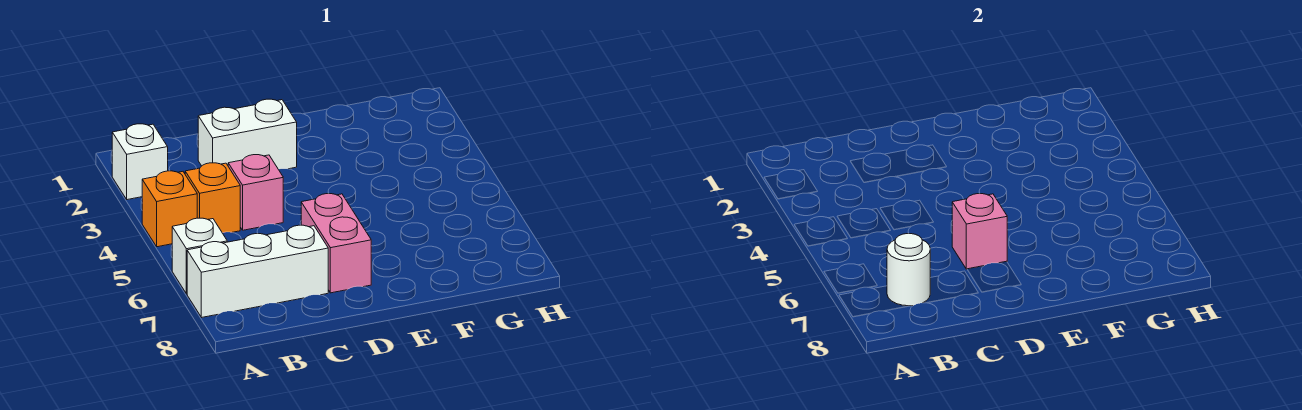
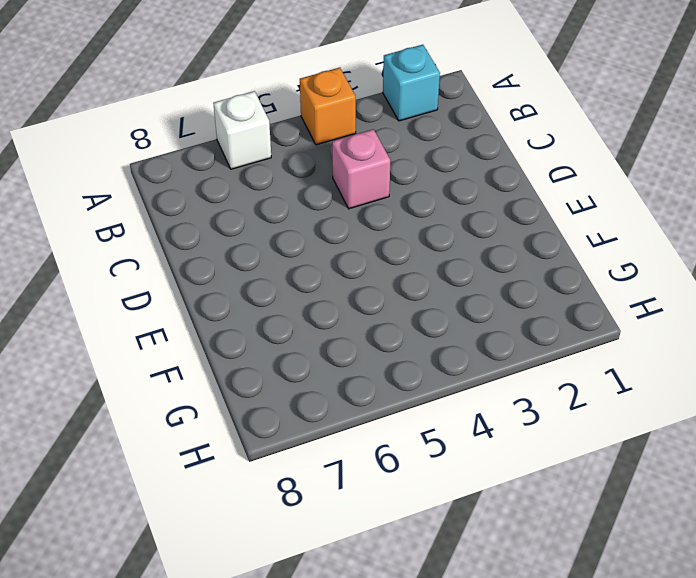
cyan brick A2 level 1 -> white brick A2 level 1
none -> white brick A7:C7 level 1
none -> orange brick B4 level 1

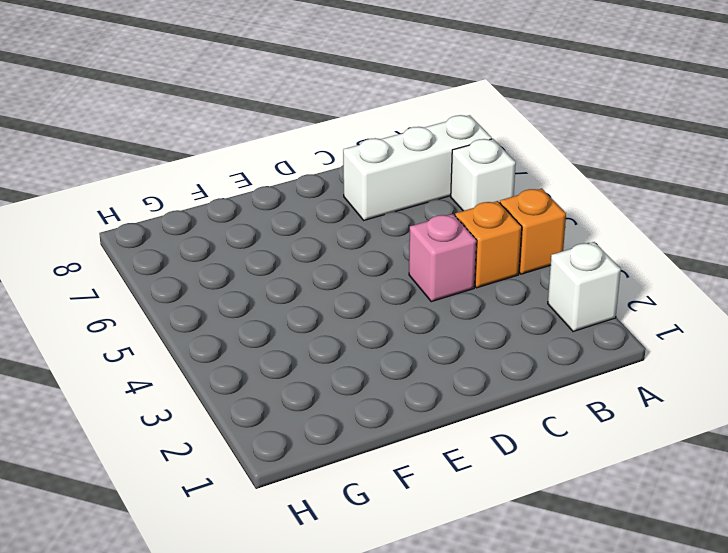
none -> white brick C2:D2 level 1
none -> pink brick D6:D7 level 1

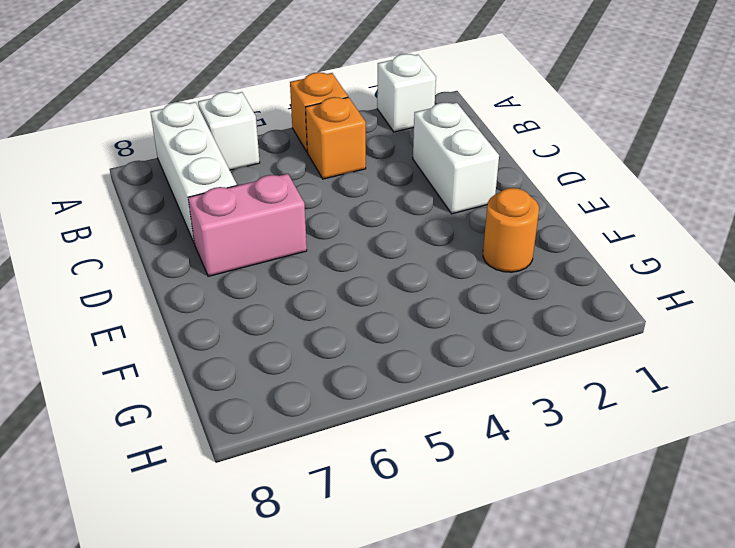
orange round brick F2 level 1 -> none
none -> pink brick C4 level 1
none -> white round brick B7 level 2

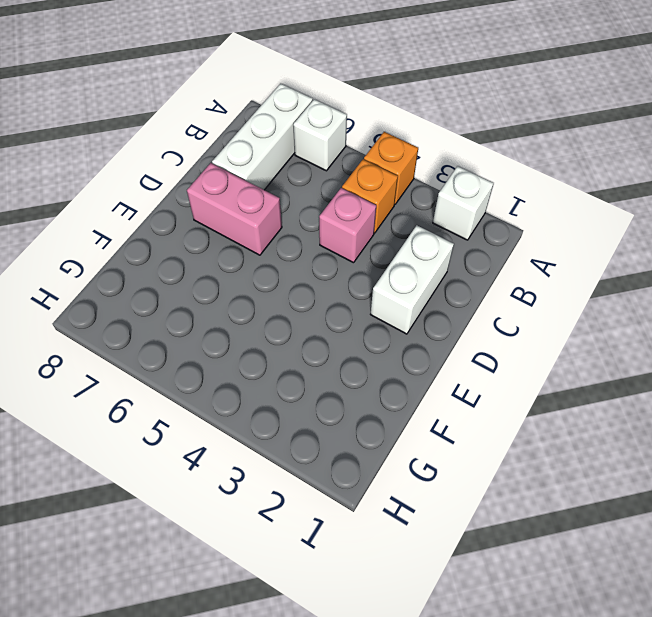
none -> white round brick B7 level 2
none -> pink brick D6 level 2

